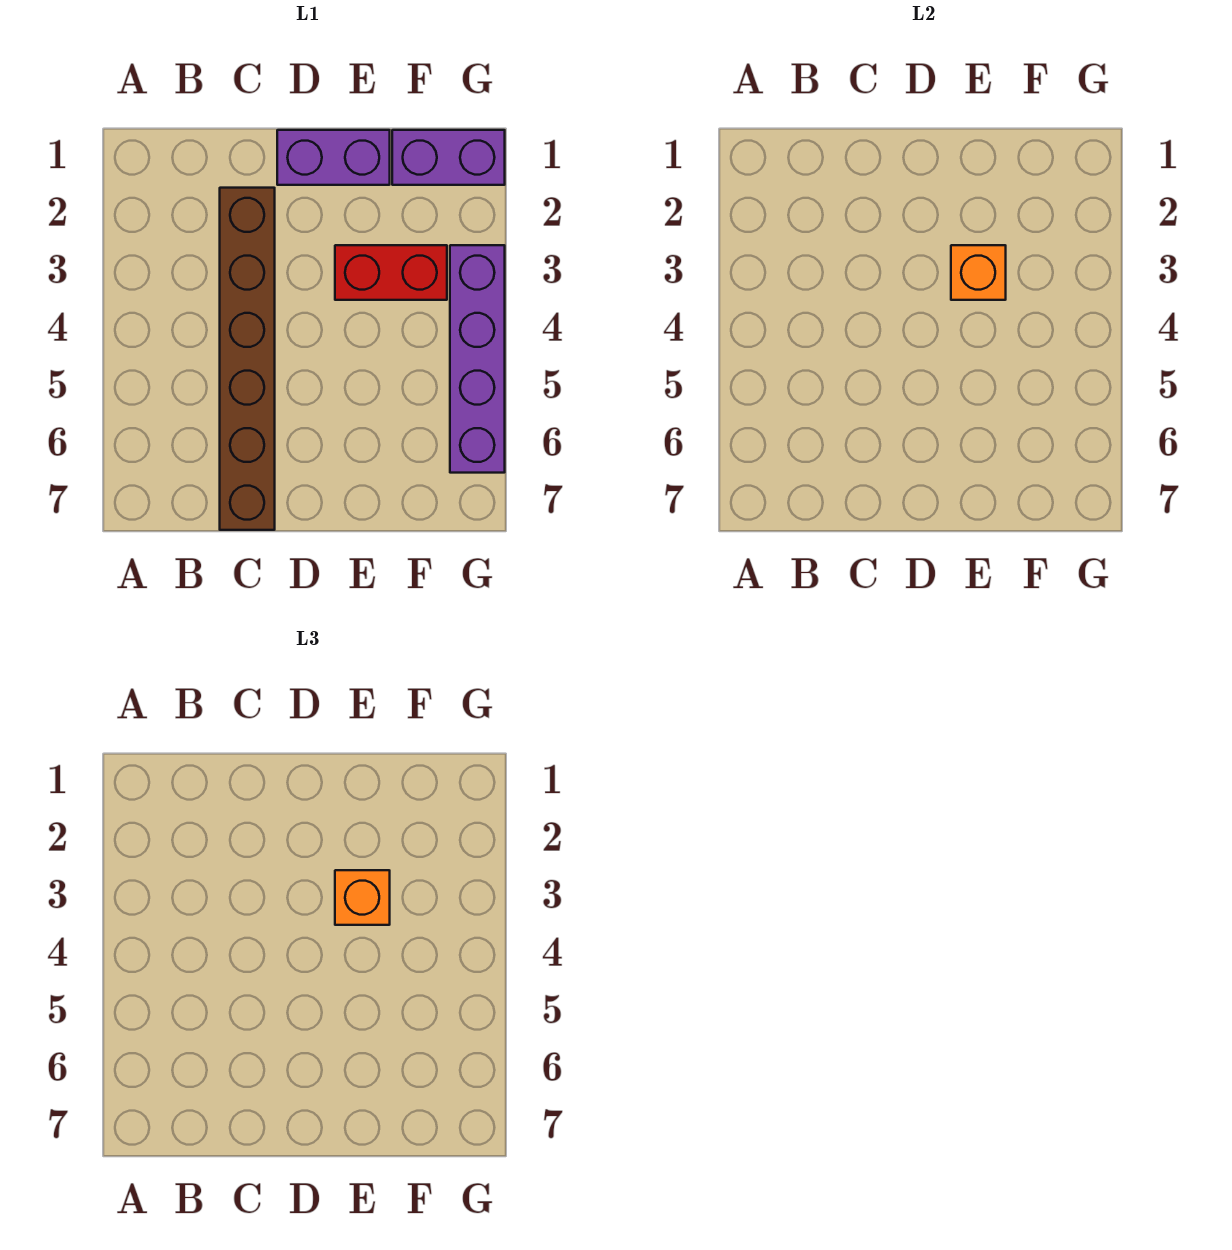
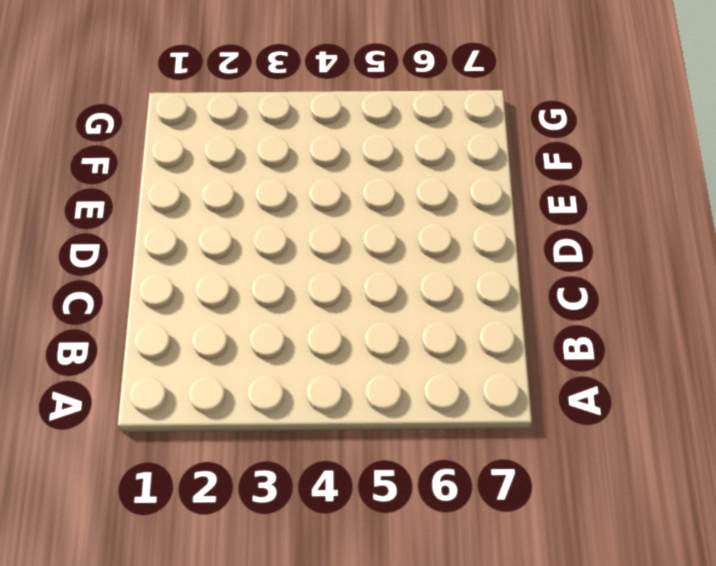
none -> brown brick C2:C7 level 1
none -> purple brick D1:E1 level 1

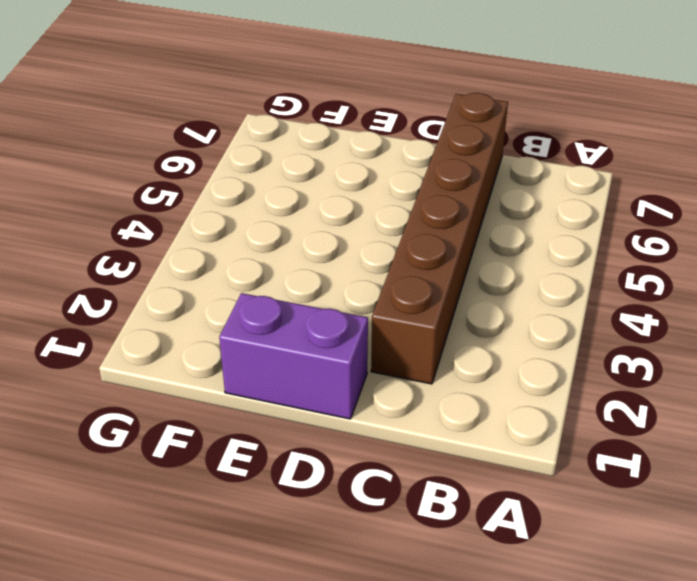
none -> red brick E3:F3 level 1
none -> purple brick F1:G1 level 1

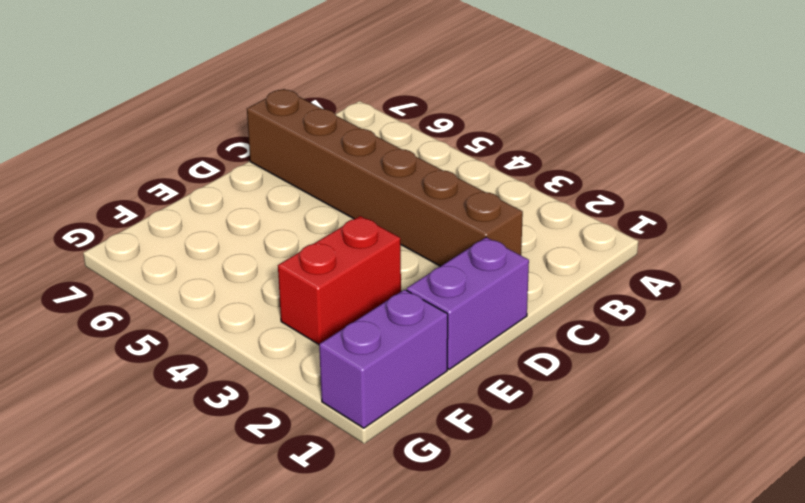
none -> purple brick G3:G6 level 1
none -> orange brick E3 level 2

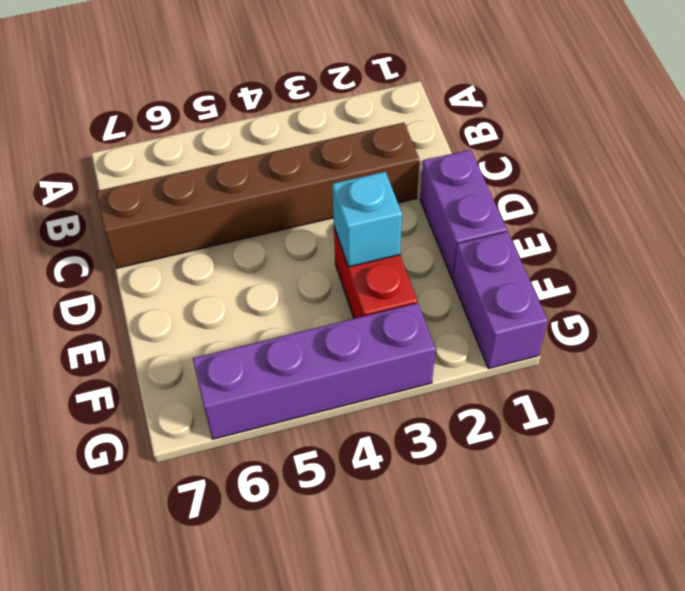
cyan brick E3 level 2 -> orange brick E3 level 2
none -> orange brick E3 level 3

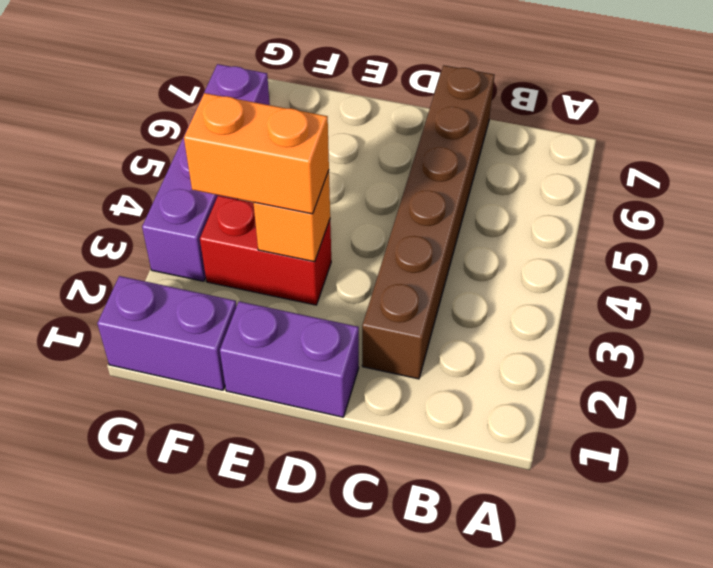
orange brick E3:F3 level 3 -> orange brick E3 level 3

